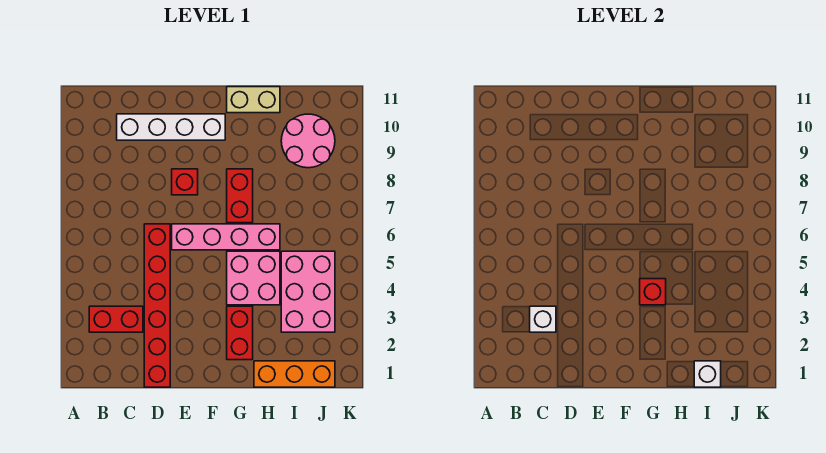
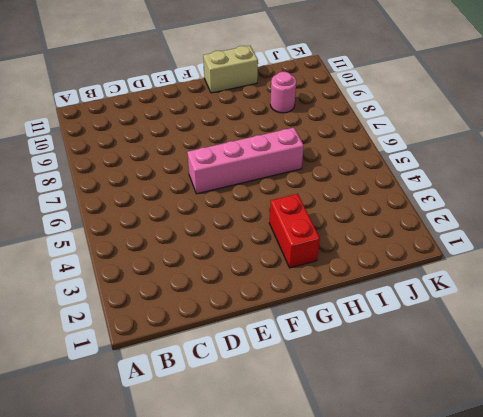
pink round brick I9 level 1 -> pink round brick I9:J10 level 1
none -> red brick B3:C3 level 1
none -> white brick C10:F10 level 1
none -> red brick D1:D6 level 1

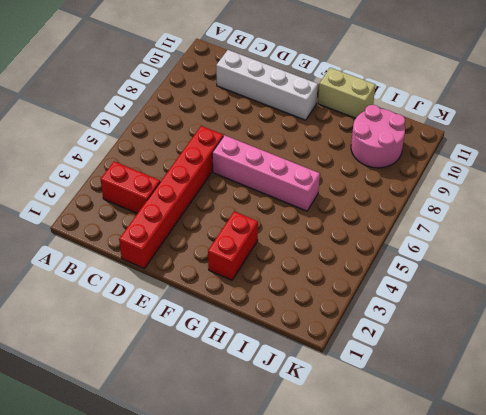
none -> red brick E8 level 1
none -> pink brick G4:H5 level 1
none -> red brick G7:G8 level 1

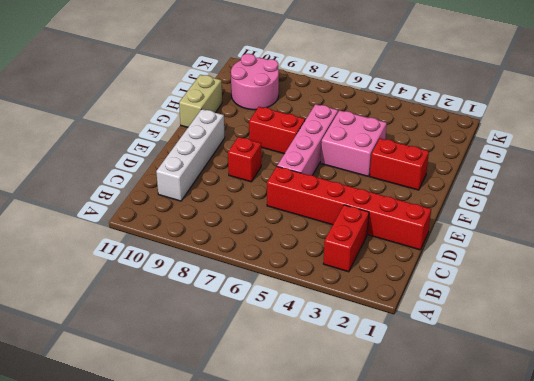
none -> orange brick H1:J1 level 1
none -> pink brick I3:J5 level 1
none -> white brick C3 level 2

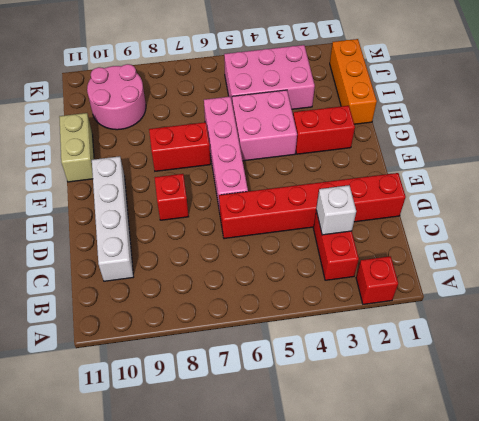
red brick A2 level 1 -> red brick G4 level 2
none -> white brick I1 level 2

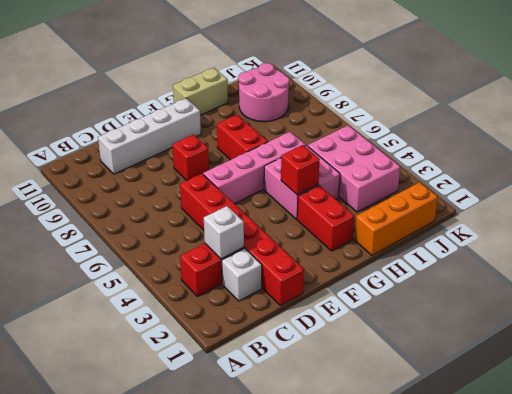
white brick C2 level 1 -> white brick I1 level 2

